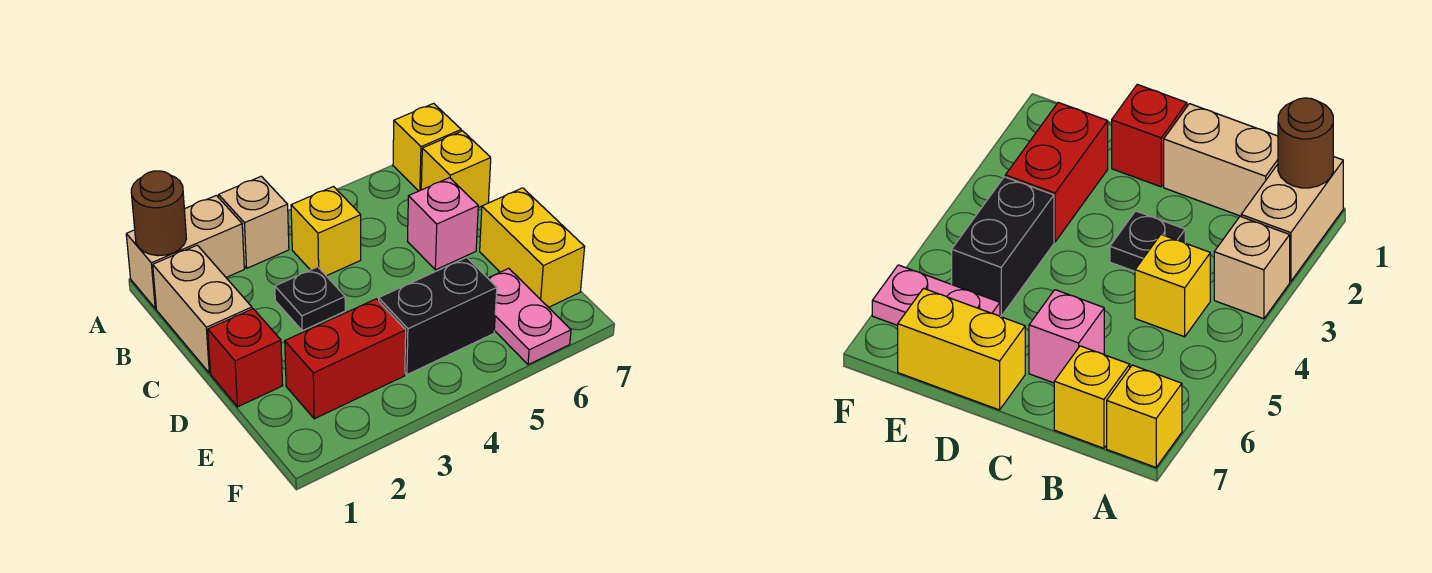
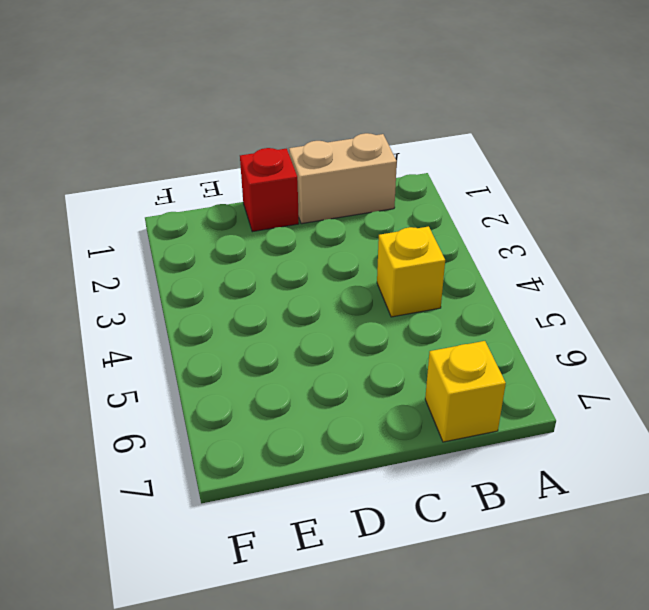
none -> tan brick A1:A2 level 1
none -> tan brick A3 level 1
none -> yellow brick A7 level 1

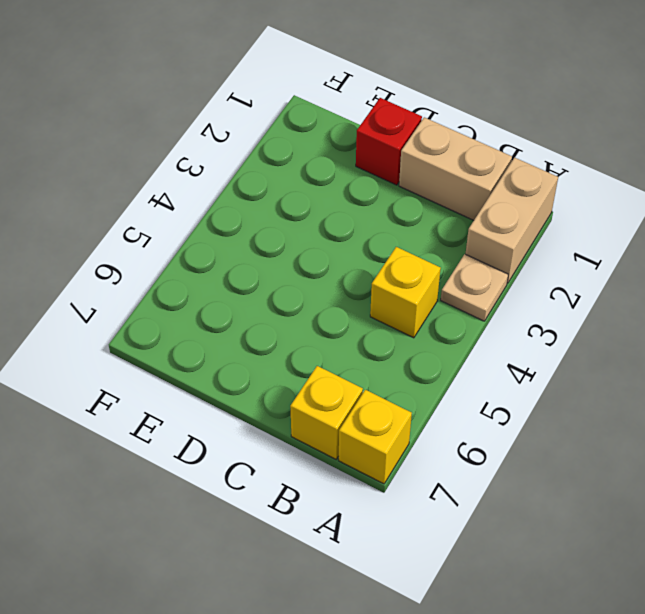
tan plate A3 level 1 -> tan brick A3 level 1
none -> black plate C3 level 1
none -> pink brick C6 level 1
none -> yellow brick D7:E7 level 1

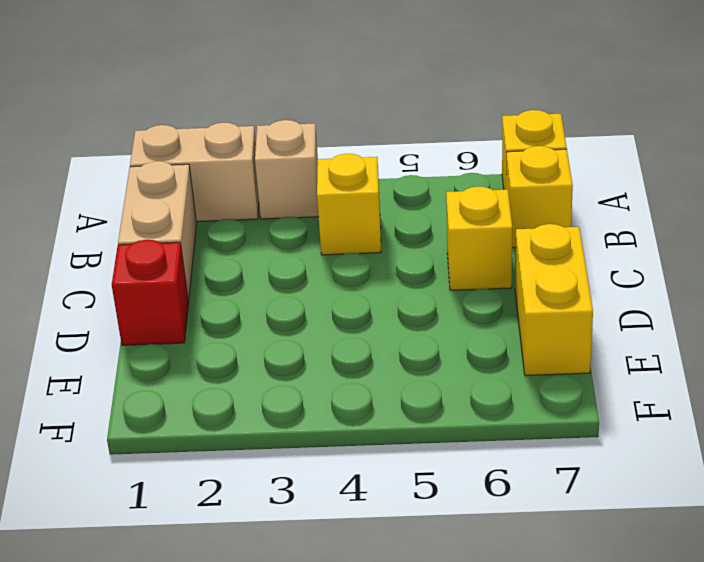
yellow brick C6 level 1 -> pink brick C6 level 1
none -> black plate C3 level 1
none -> red brick E2:E3 level 1
none -> black brick E4:E5 level 1

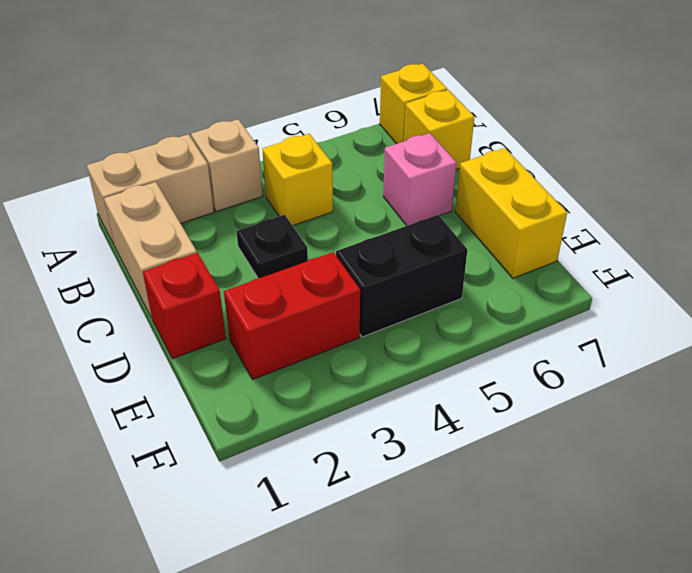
none -> pink plate E6:F6 level 1
none -> brown round brick A1 level 2

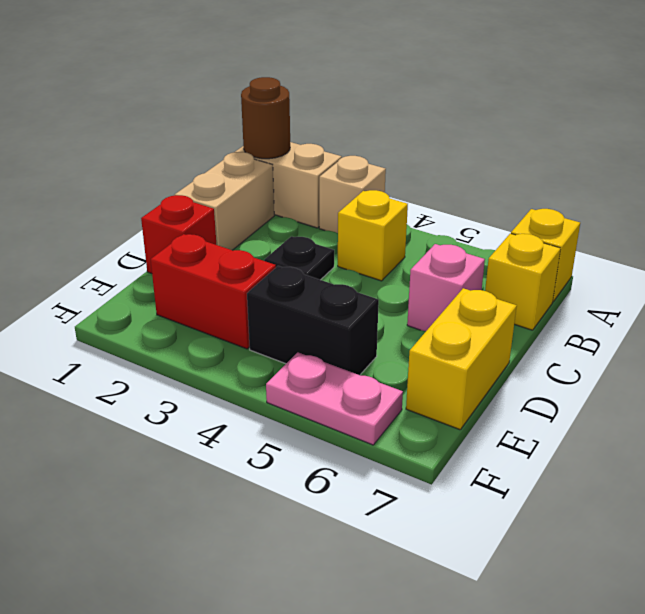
pink plate F5:F6 level 1 -> pink plate E6:F6 level 1

